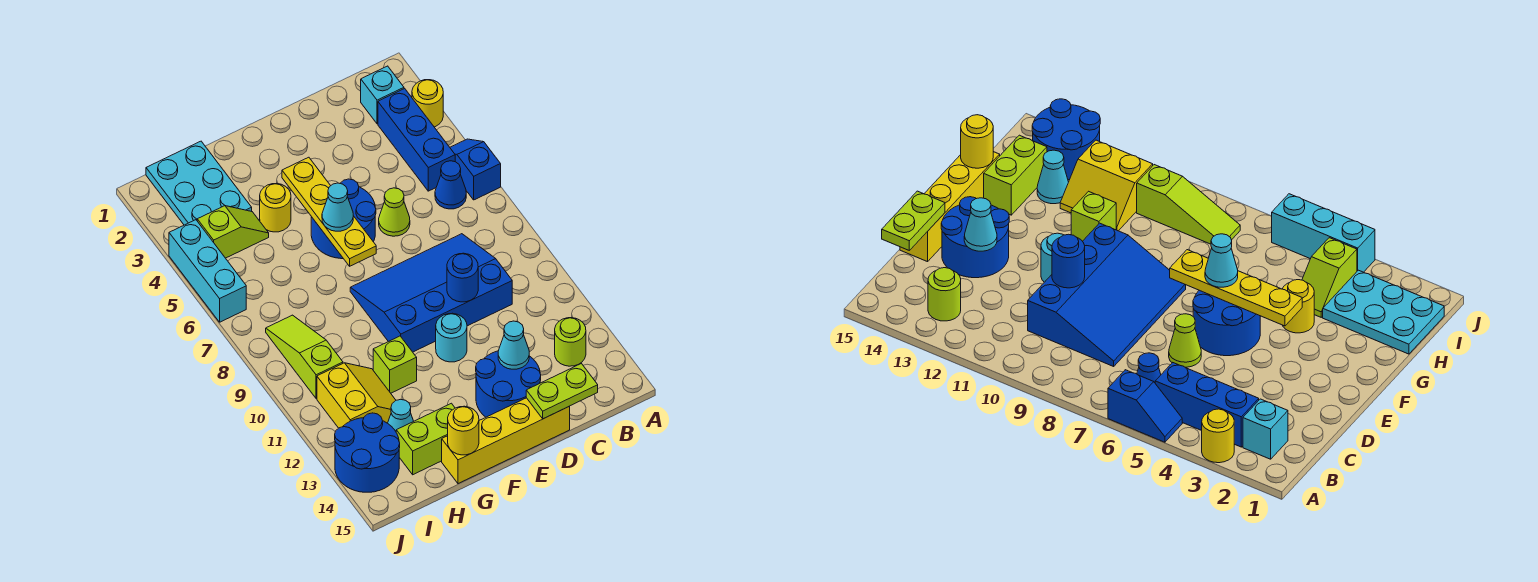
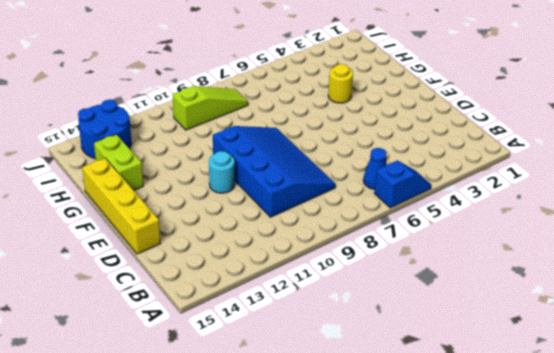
none -> yellow round brick A3 level 1
none -> cyan brick B2 level 1
none -> blue brick B3:B5 level 1

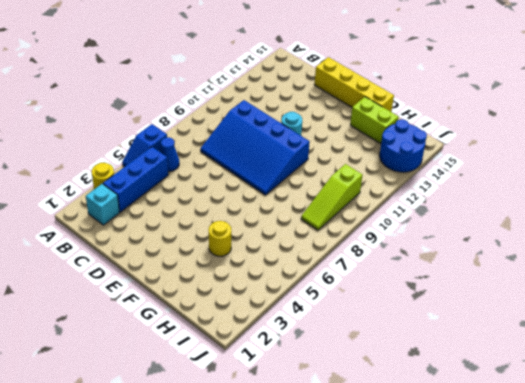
none -> lime round brick B13 level 1
none -> lime cone D6 level 1
none -> blue round brick D13:E14 level 1

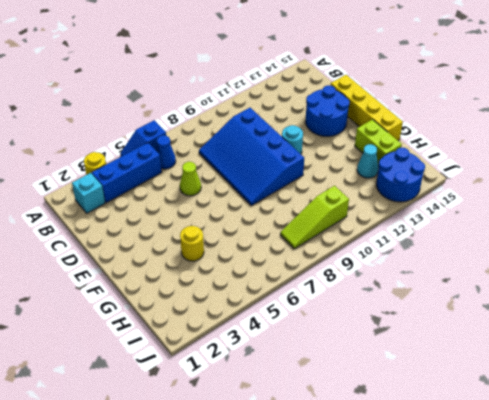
none -> lime round brick B13 level 1
none -> blue round brick E5:F6 level 1
none -> lime brick G11 level 1

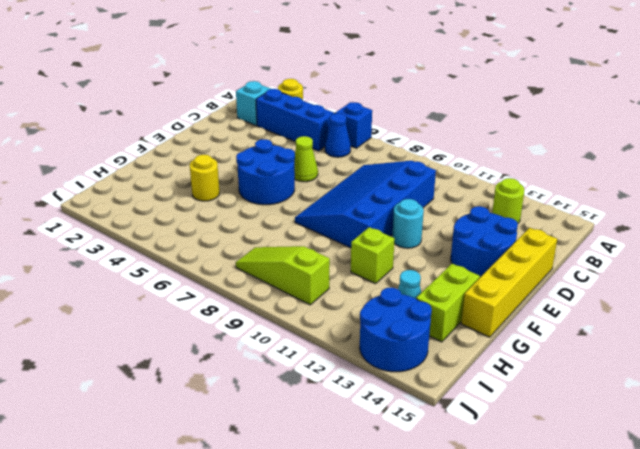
none -> cyan plate H1:I3 level 1
none -> lime slope H4:I4 level 1 top I
none -> yellow slope H11:I12 level 1 top I

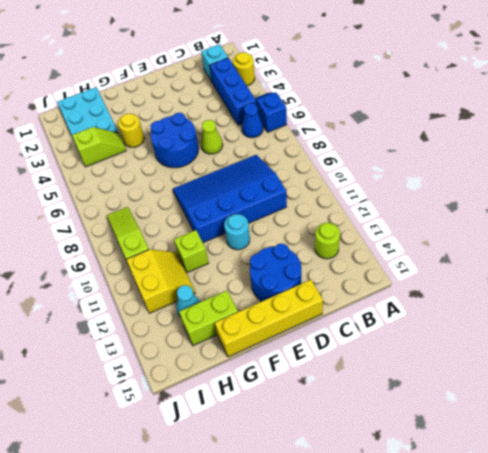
none -> blue round brick I13:J14 level 1
none -> cyan brick J4:J6 level 1
none -> lime plate C15:D15 level 2

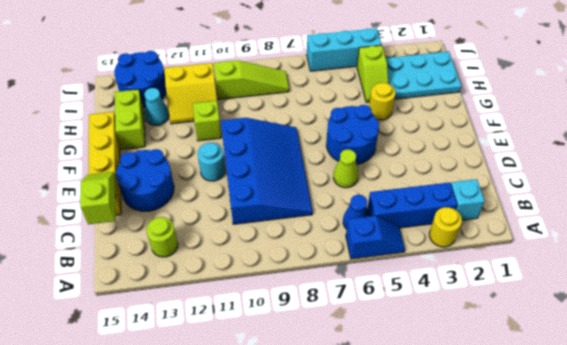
lime slope C15:D15 level 2 top C -> lime plate C15:D15 level 2
none -> blue round brick D10 level 2
none -> cyan cone D13 level 2
none -> yellow plate F4:F7 level 2

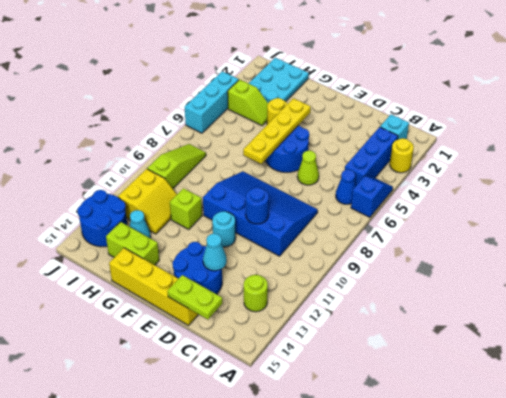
none -> yellow round brick G15 level 2
none -> cyan cone F6 level 3

